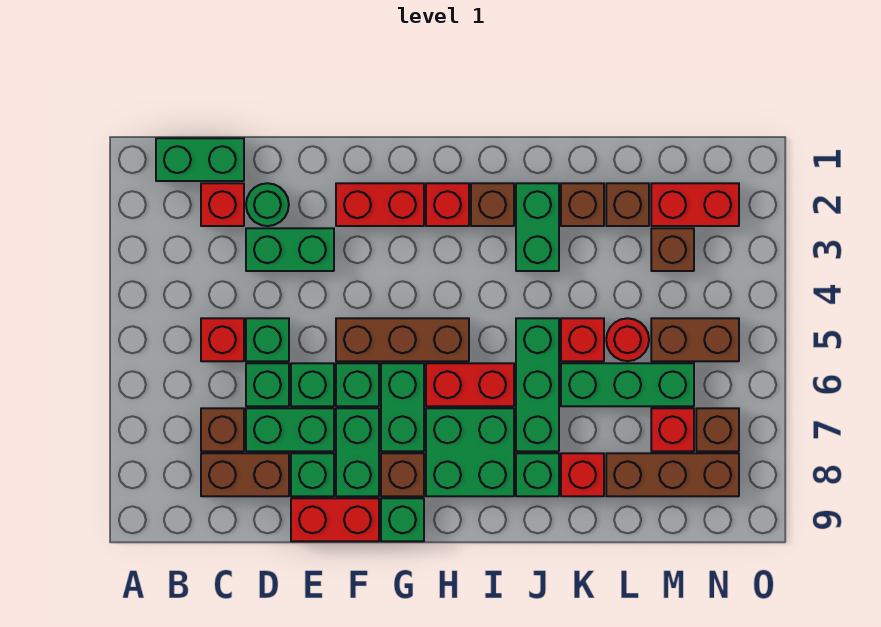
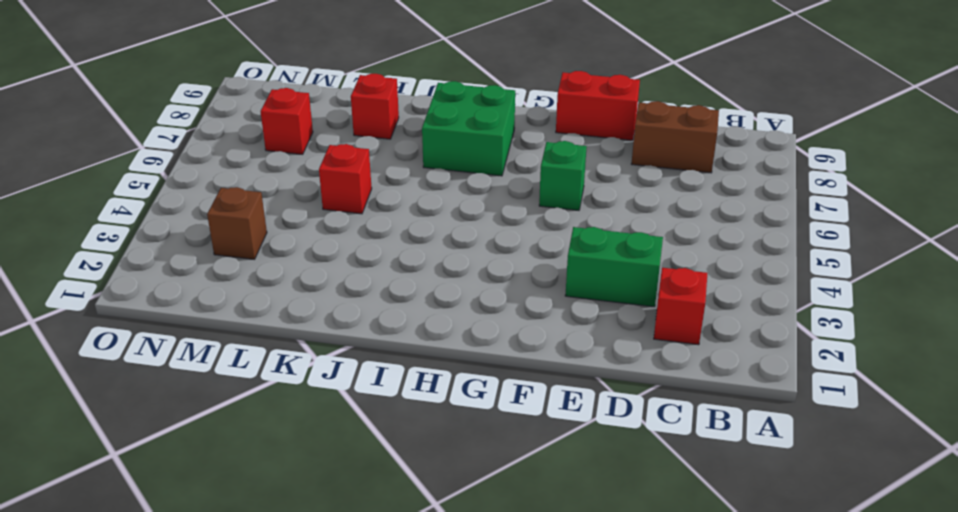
none -> green brick B1:C1 level 1
none -> red brick C5 level 1
none -> brown brick C7 level 1
none -> green round brick D2 level 1

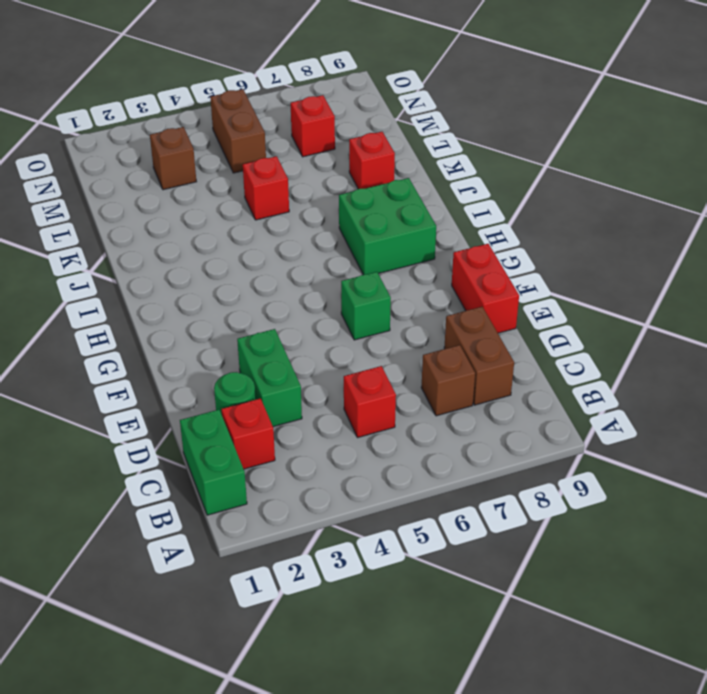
none -> green brick D5 level 1
none -> green brick D6 level 1
none -> green brick D7:E7 level 1
none -> green brick E6 level 1

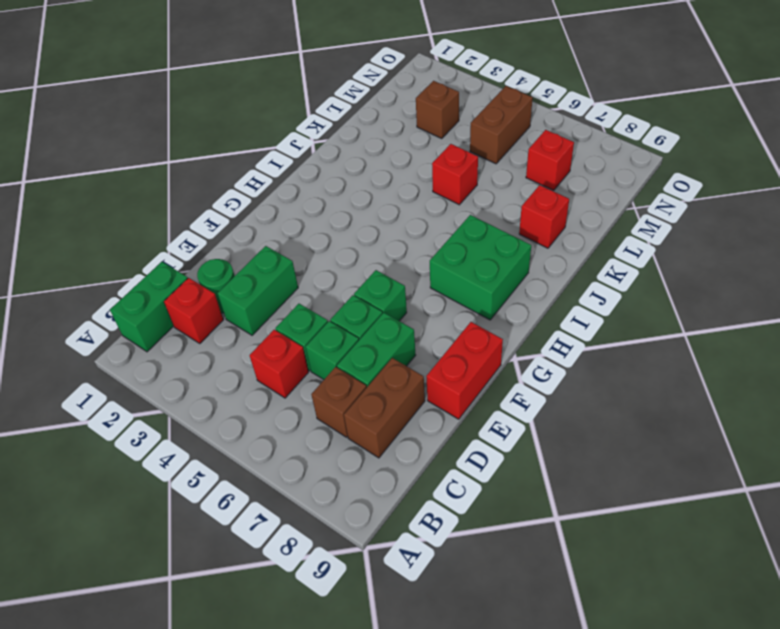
none -> green brick E8 level 1
none -> red brick F2:G2 level 1
none -> brown brick F5:H5 level 1
none -> green brick F7:F8 level 1

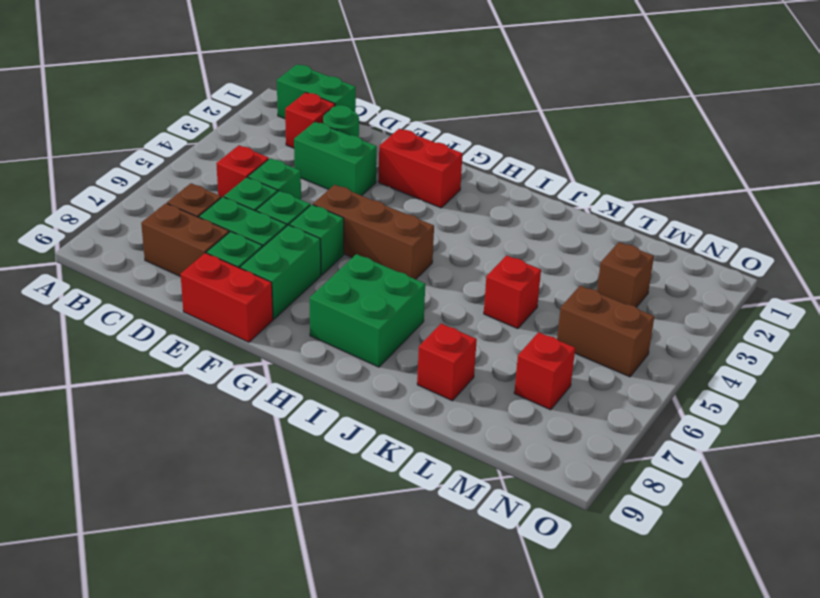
none -> green brick G6:G7 level 1
none -> brown brick G8 level 1
none -> green brick G9 level 1
none -> red brick H2 level 1

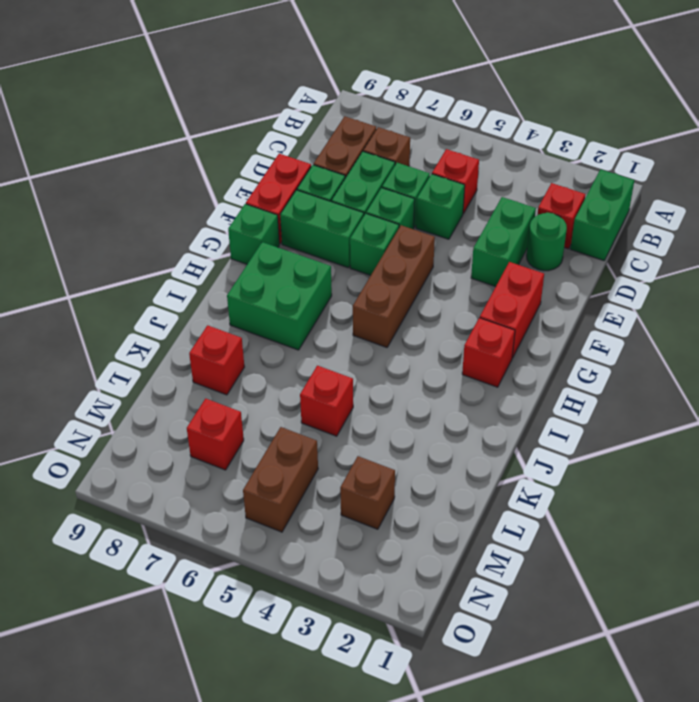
none -> green brick G6:G7 level 1
none -> brown brick G8 level 1
none -> red brick H6:I6 level 1
none -> brown brick I2 level 1

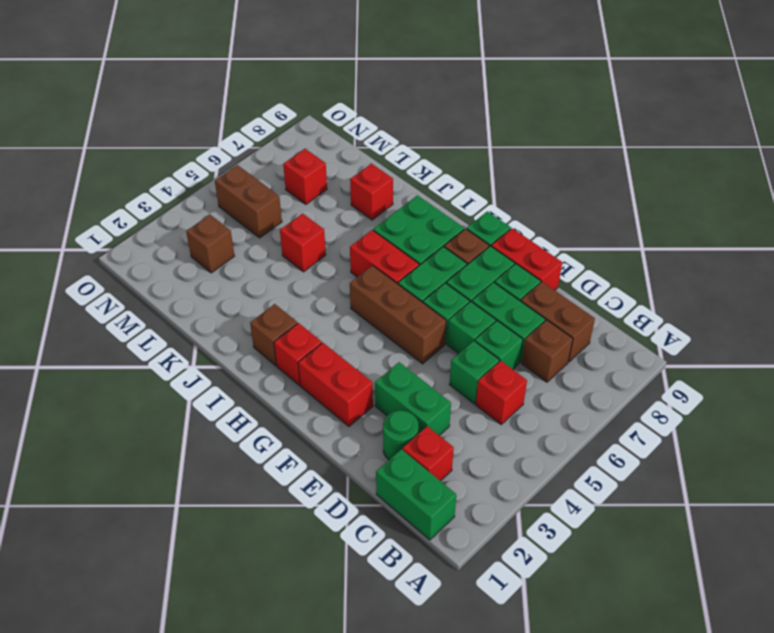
none -> green brick J2:J3 level 1
none -> green brick J5:J7 level 1
none -> green brick J8 level 1
none -> brown brick K2 level 1

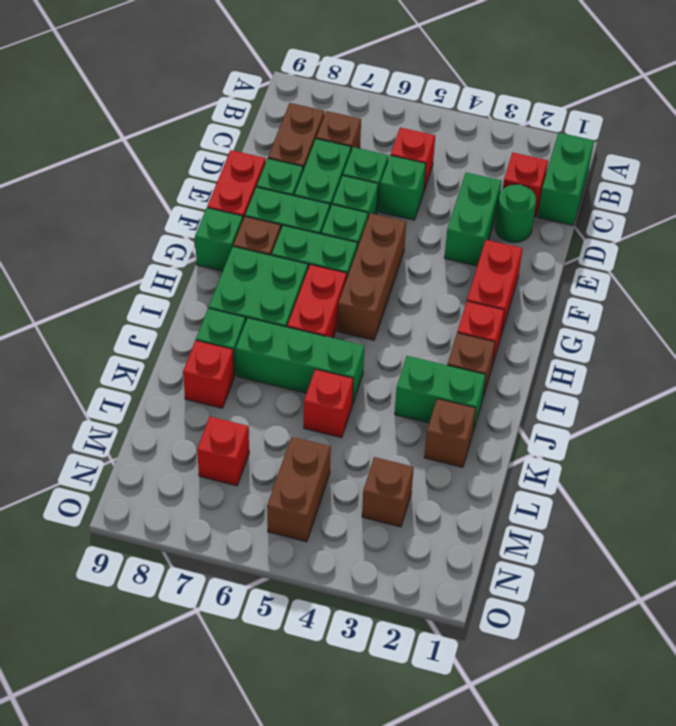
none -> green brick K6:M6 level 1
none -> brown brick L2 level 1
none -> red round brick L5 level 1
none -> brown brick L8:N8 level 1

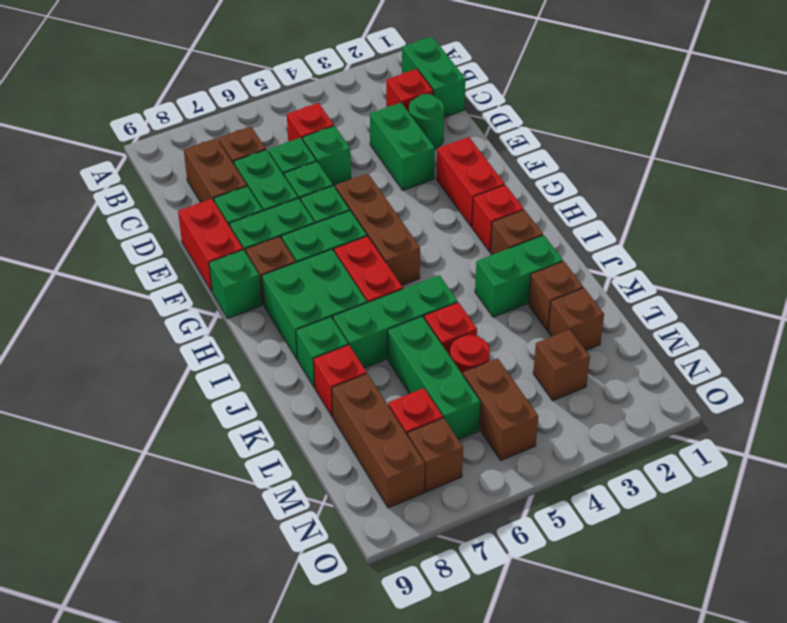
none -> red brick M2:N2 level 1

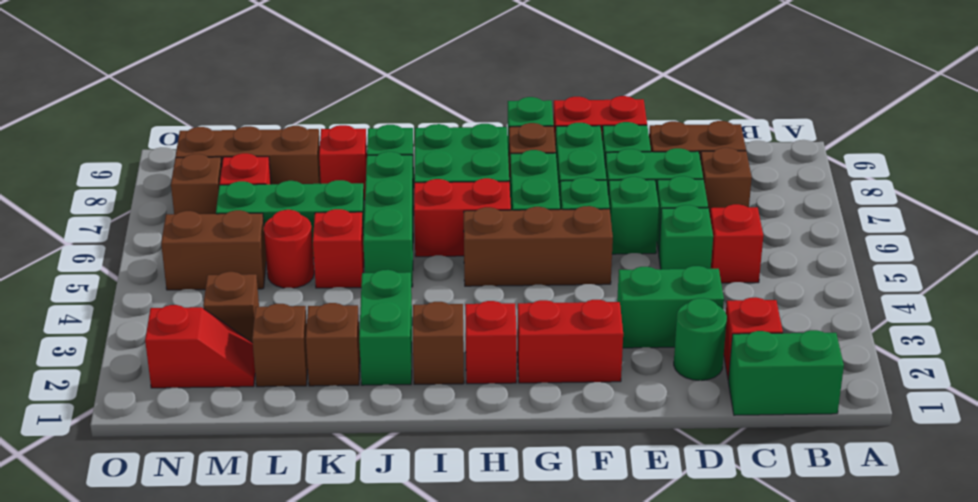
red slope M2:N2 level 1 top N -> red brick M2:N2 level 1

